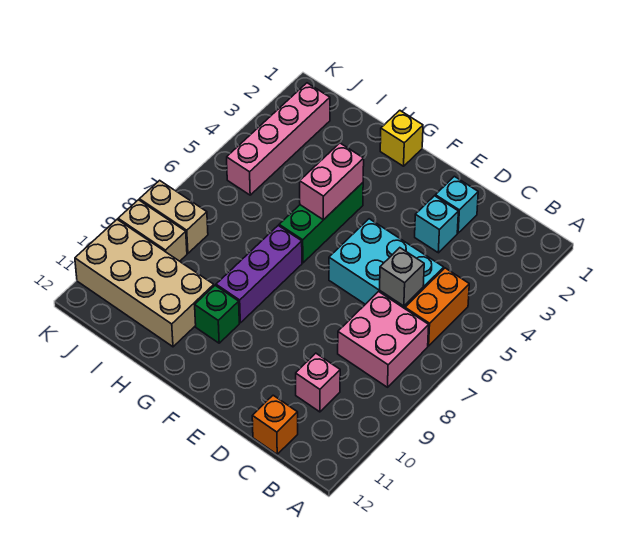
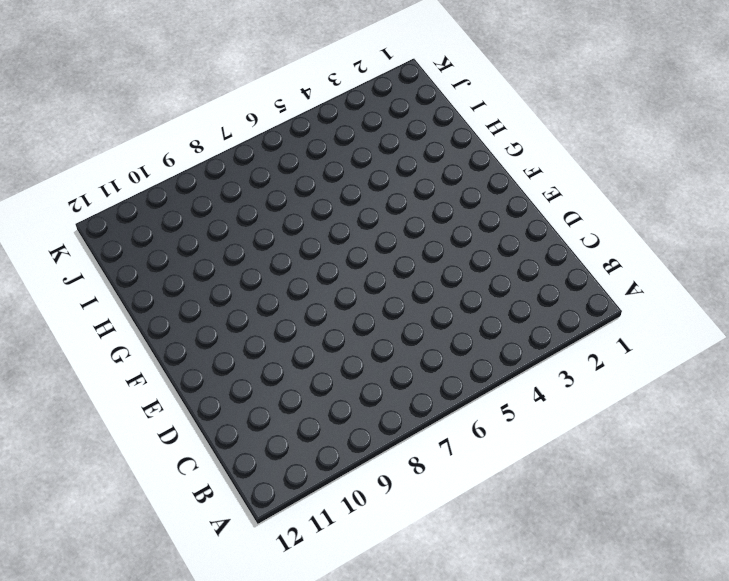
none -> orange brick B5:B6 level 1
none -> pink brick B7:C8 level 1
none -> cyan brick C5:E6 level 1

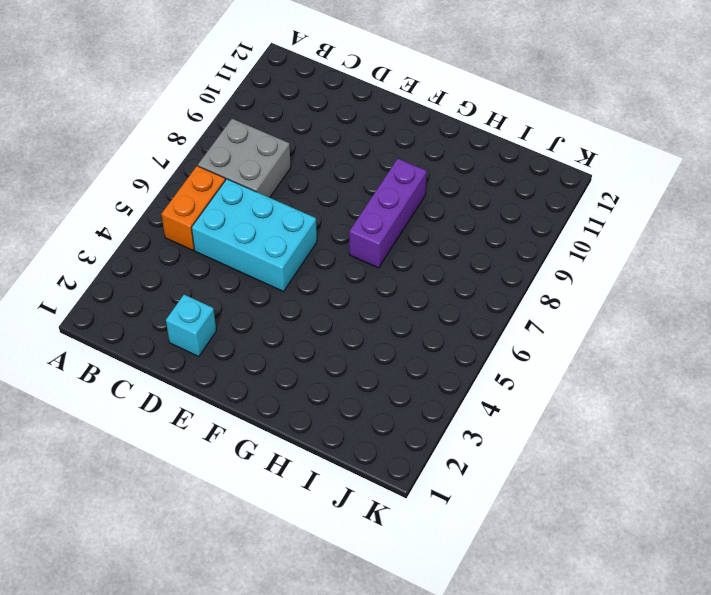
grey brick B7:C8 level 1 -> pink brick B7:C8 level 1
none -> pink brick C10 level 1
none -> orange brick C12 level 1
none -> cyan brick D3 level 1

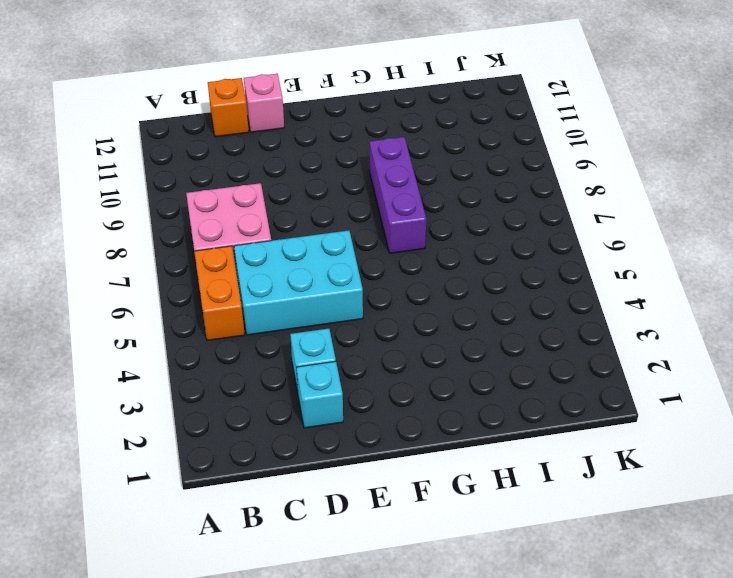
pink brick D12 level 1 -> pink brick C10 level 1
none -> yellow brick G1 level 1
none -> green brick G4:G6 level 1
none -> green brick G10 level 1

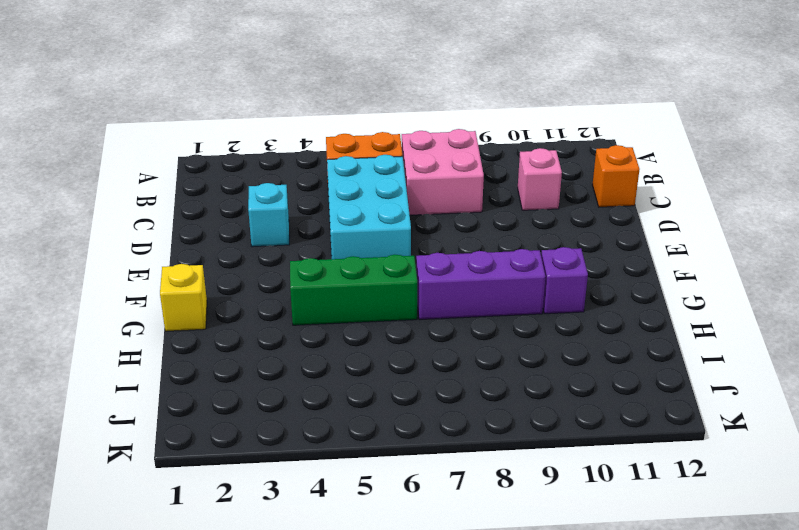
purple brick G10 level 1 -> green brick G10 level 1
none -> cyan brick D2 level 1
none -> tan brick H10:K11 level 1
none -> pink brick J2:J5 level 1

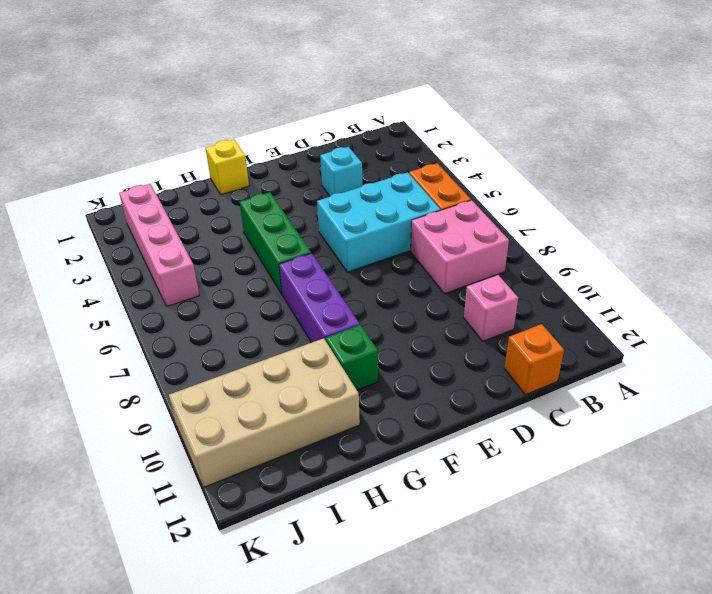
none -> cyan brick D2 level 1
none -> tan brick J8:K8 level 1
none -> tan brick J9:K9 level 1

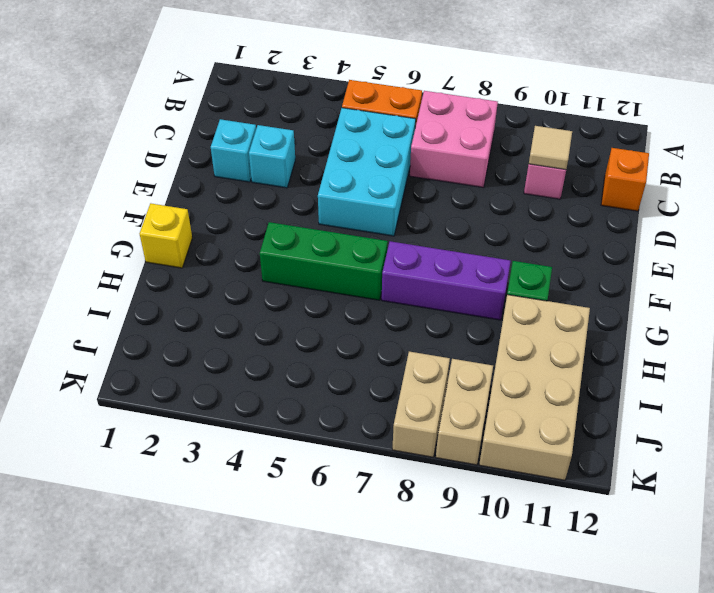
tan tile C10 level 2 -> none
none -> pink brick J2:J5 level 1
none -> grey brick C6 level 2
none -> pink brick G4:G5 level 2

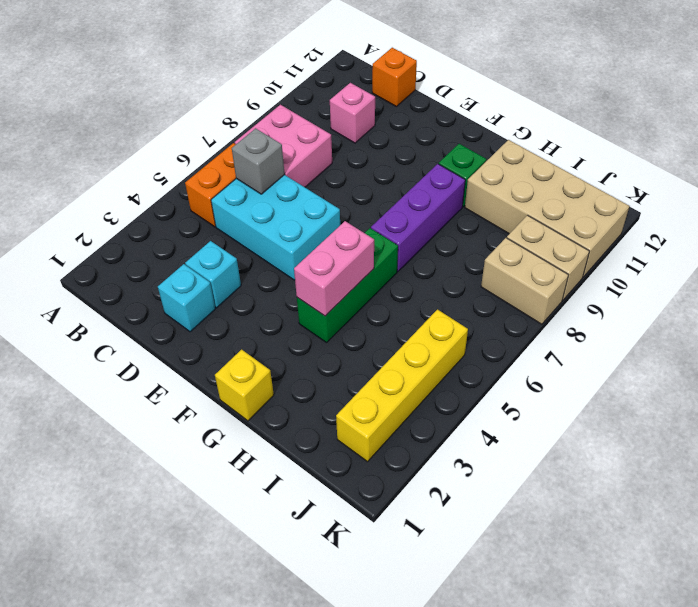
yellow brick J2:J5 level 1 -> pink brick J2:J5 level 1

